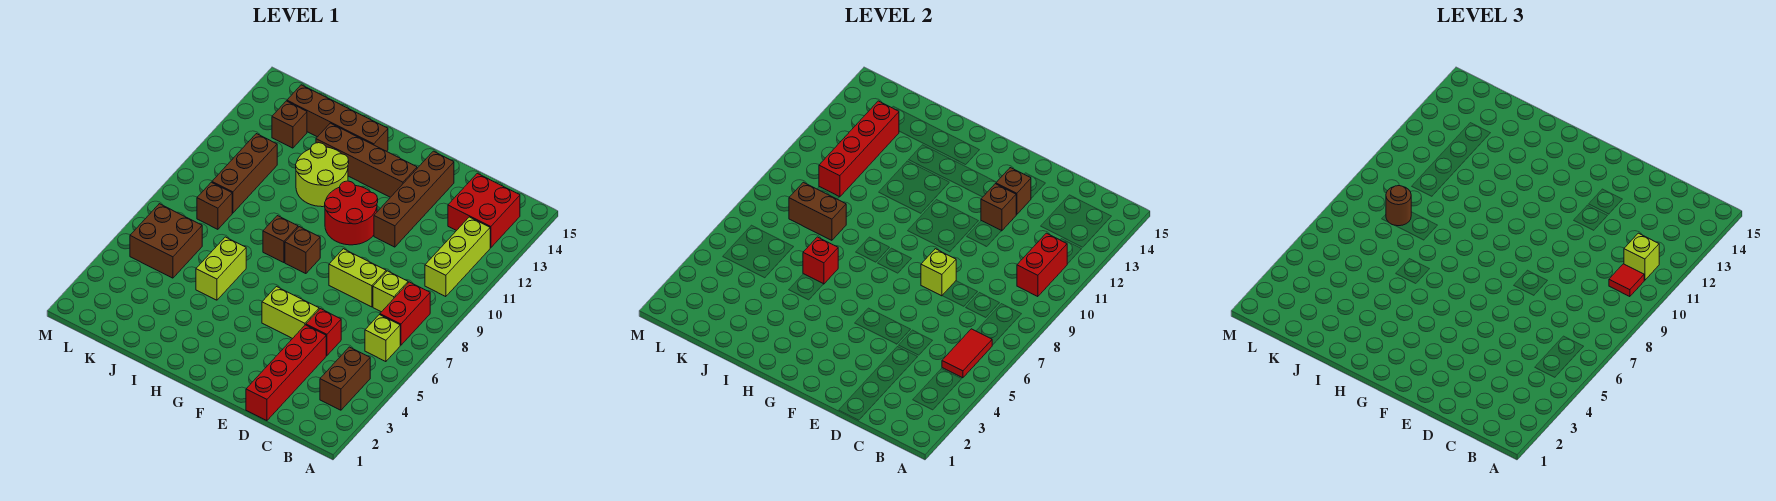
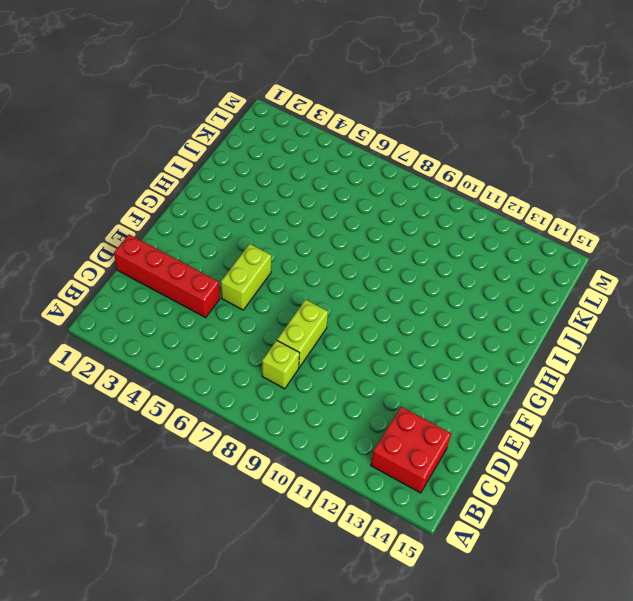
none -> brown brick B3:B4 level 1
none -> lime brick B6 level 1
none -> red brick B7:B8 level 1
none -> lime brick B10:B12 level 1

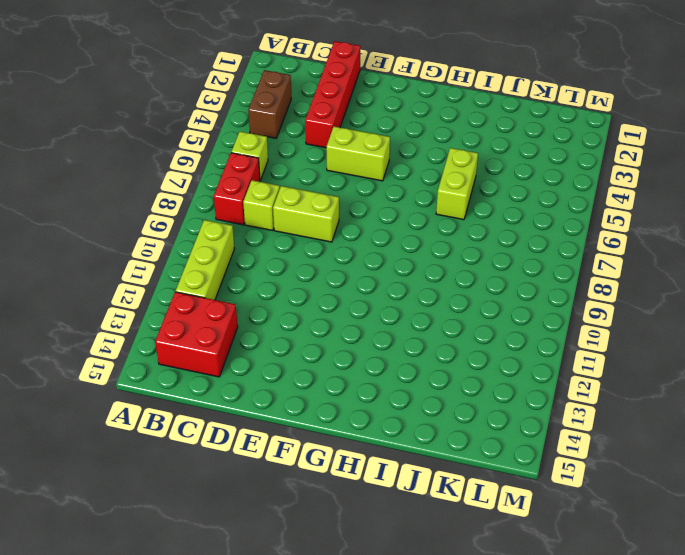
none -> red brick D5 level 1
none -> brown brick E11:E14 level 1
none -> red round brick F10:G11 level 1
none -> brown brick F13:I13 level 1

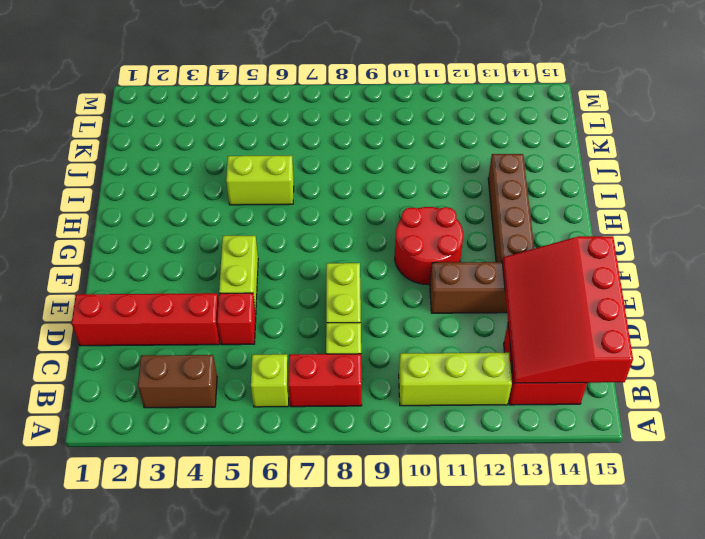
red slope B13:E15 level 2 top 15 -> brown brick E13 level 2
none -> brown brick G8 level 1
none -> brown brick H8 level 1
none -> lime round brick H11:I12 level 1
none -> brown brick H14:K14 level 1

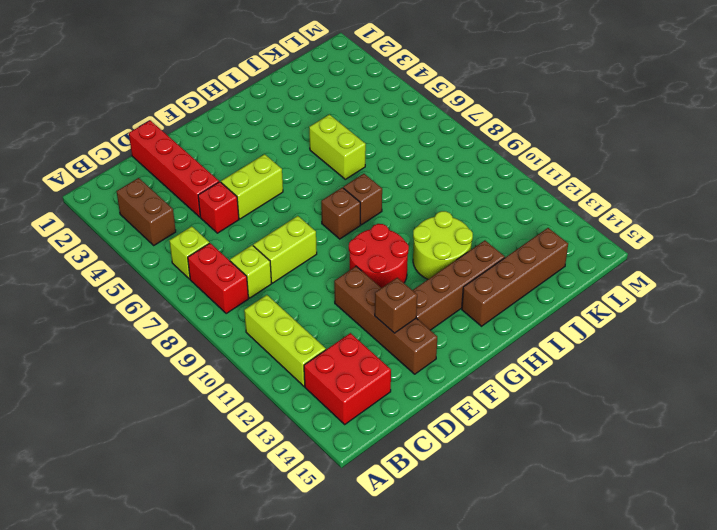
none -> brown brick K5:L6 level 1
none -> brown brick K8 level 1
none -> brown brick K9:K11 level 1
none -> brown brick K13 level 1

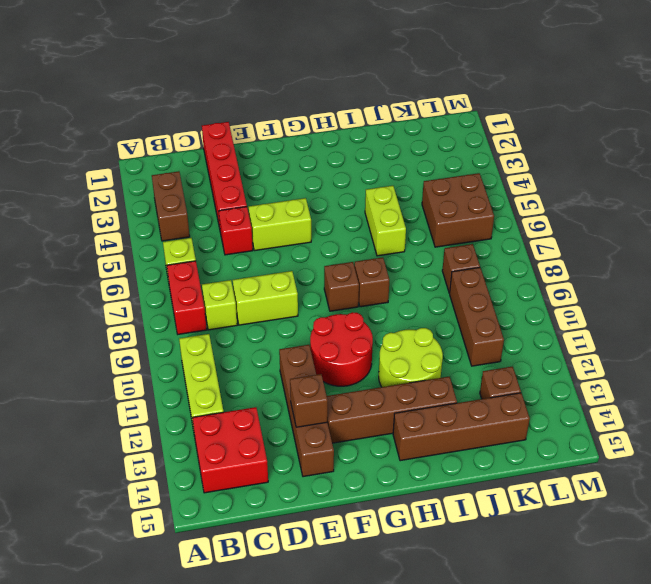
none -> red tile B5:B6 level 2
none -> red brick B10:B11 level 2
none -> lime brick E8 level 2
none -> brown brick E12 level 2

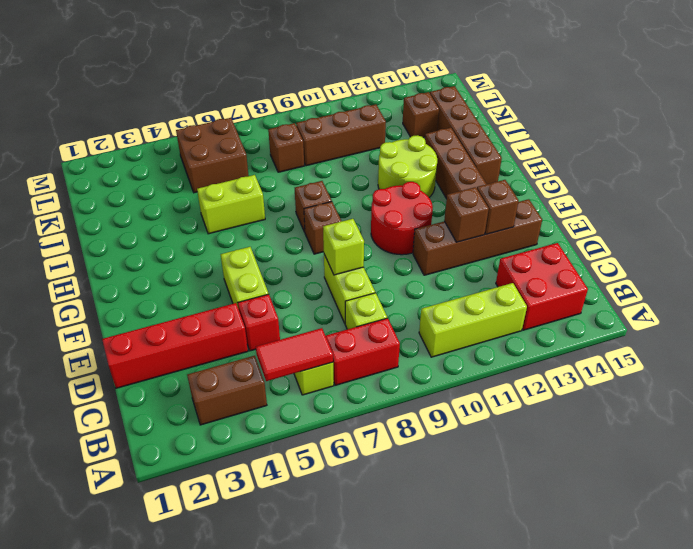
none -> red brick B10:B11 level 2
none -> red brick I6 level 2
none -> brown brick J8:K8 level 2
none -> red brick K10:K13 level 2

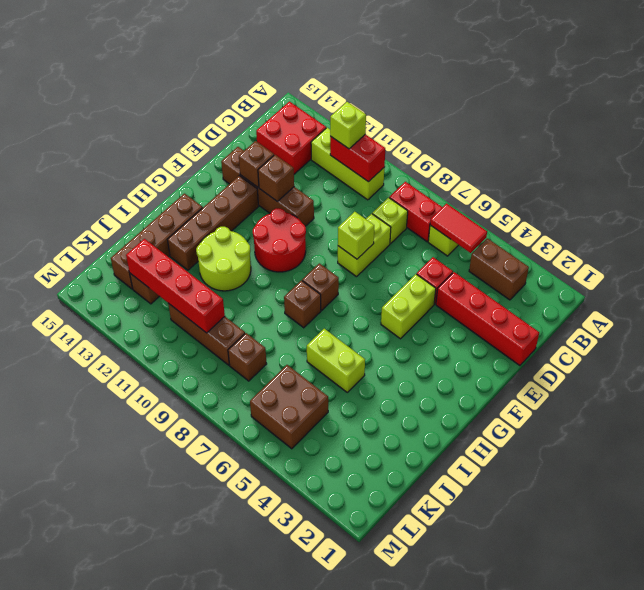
none -> red brick I6 level 2
none -> brown brick J8:K8 level 2
none -> red tile B10 level 3
none -> brown round brick K8 level 3

